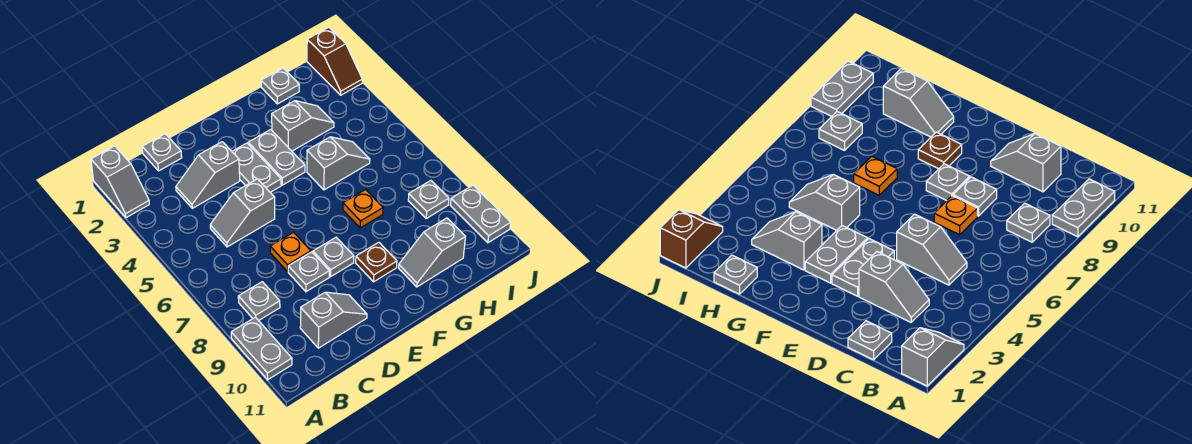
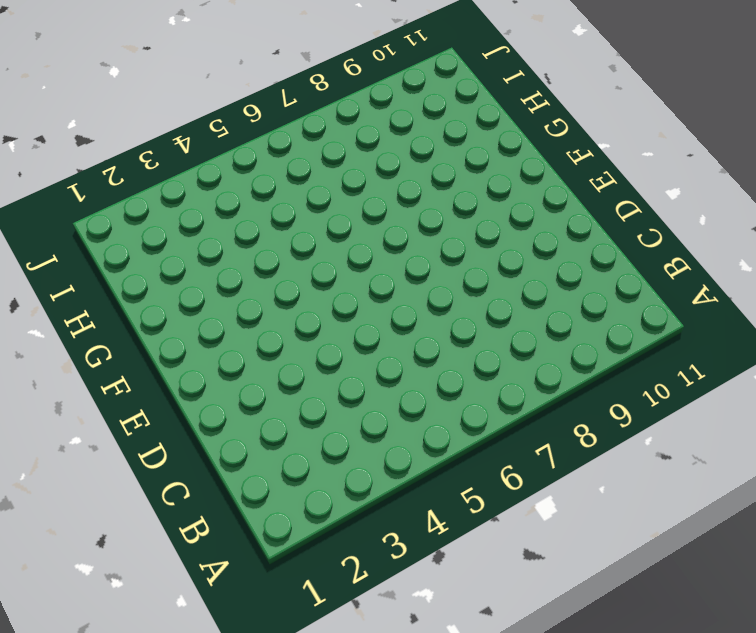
none -> grey slope A1:A2 level 1 top 1
none -> grey plate A9:A10 level 1
none -> grey plate B8 level 1

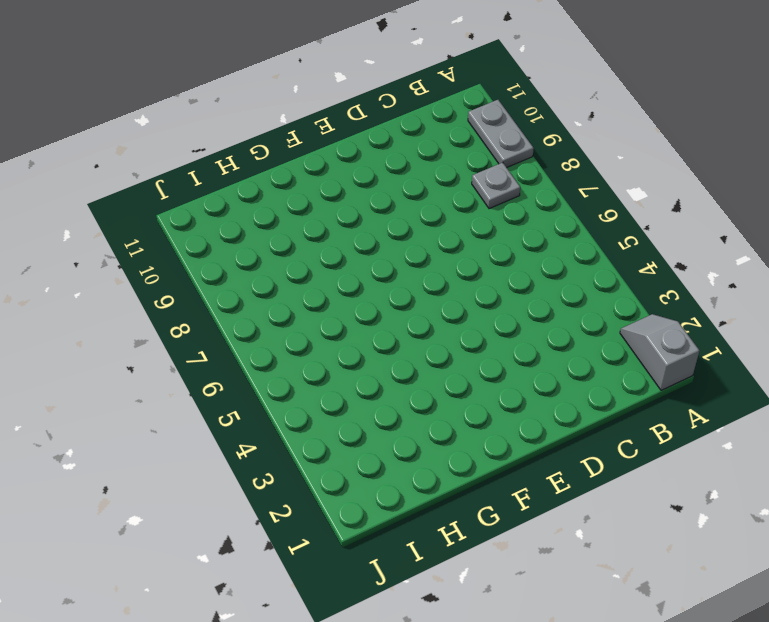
none -> grey plate C1 level 1
none -> grey slope C3:D3 level 1 top D
none -> grey slope C5:D5 level 1 top D

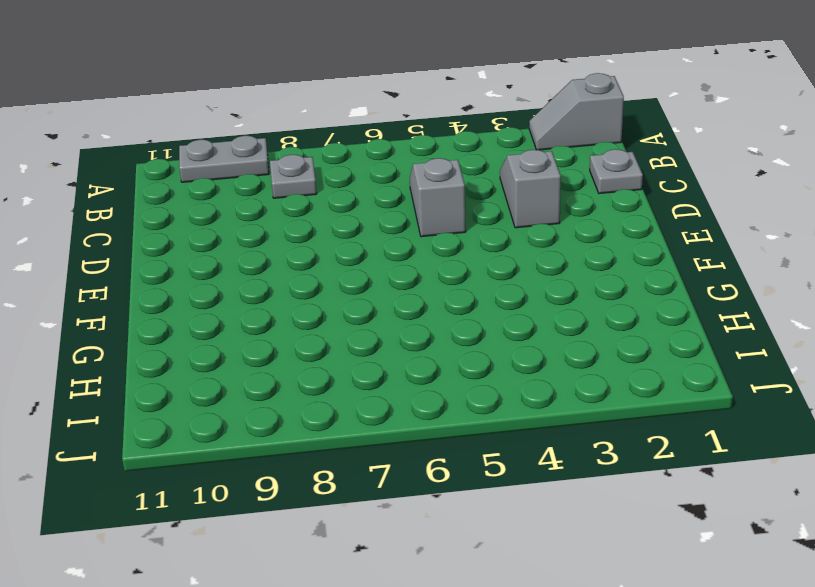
none -> grey slope C10:D10 level 1 top C
none -> orange plate D7 level 1
none -> grey plate D8 level 1

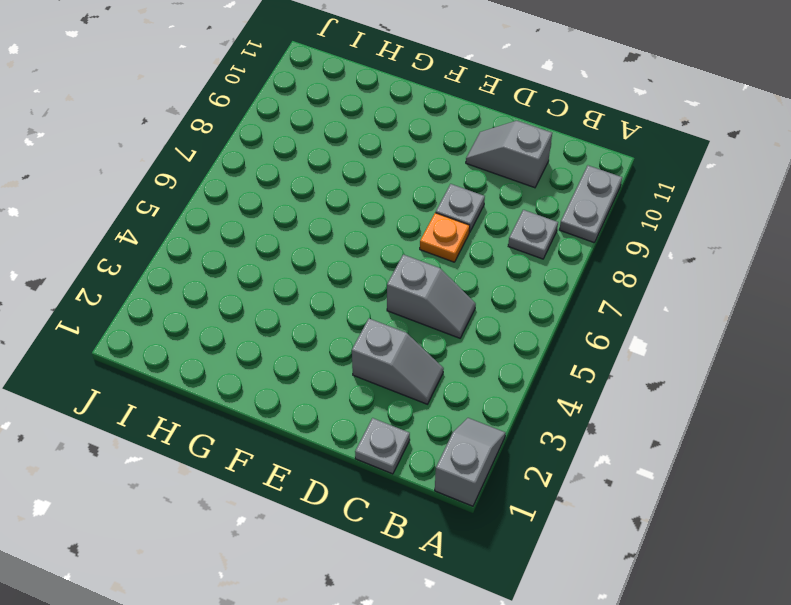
none -> grey plate E3:E4 level 1
none -> grey plate E8 level 1
none -> grey plate F3:F4 level 1

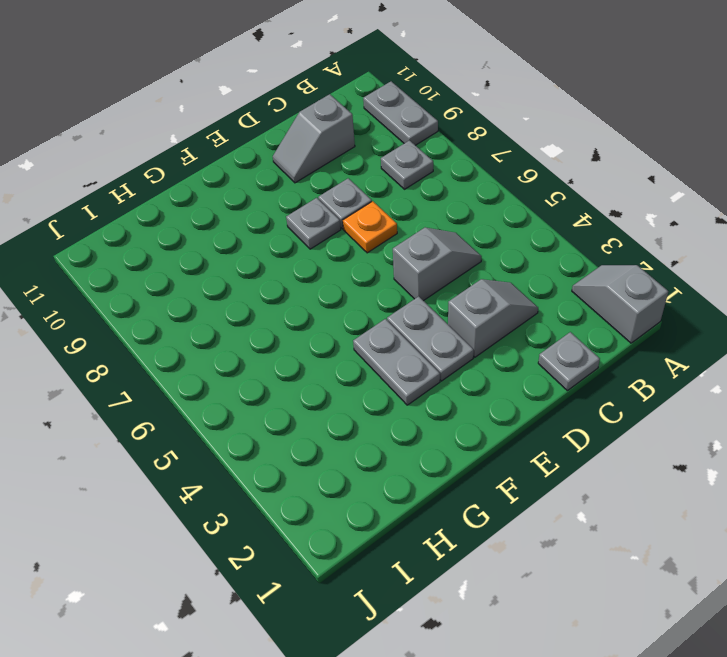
none -> brown plate F9 level 1
none -> grey slope G3:H3 level 1 top G
none -> grey slope G5:H5 level 1 top G

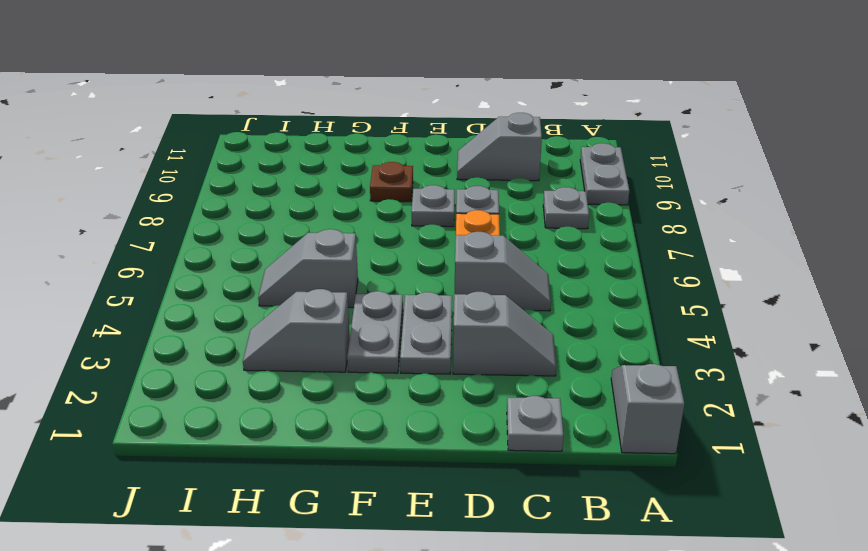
none -> orange plate G7 level 1
none -> grey slope G10:H10 level 1 top H
none -> grey plate H1 level 1

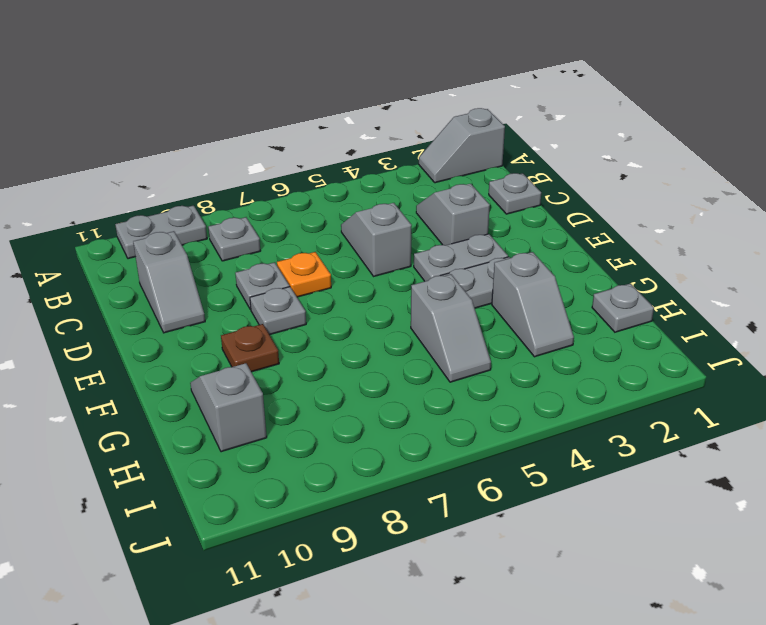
none -> orange plate G7 level 1
none -> grey plate I8 level 1
none -> brown slope J1:J2 level 1 top 1

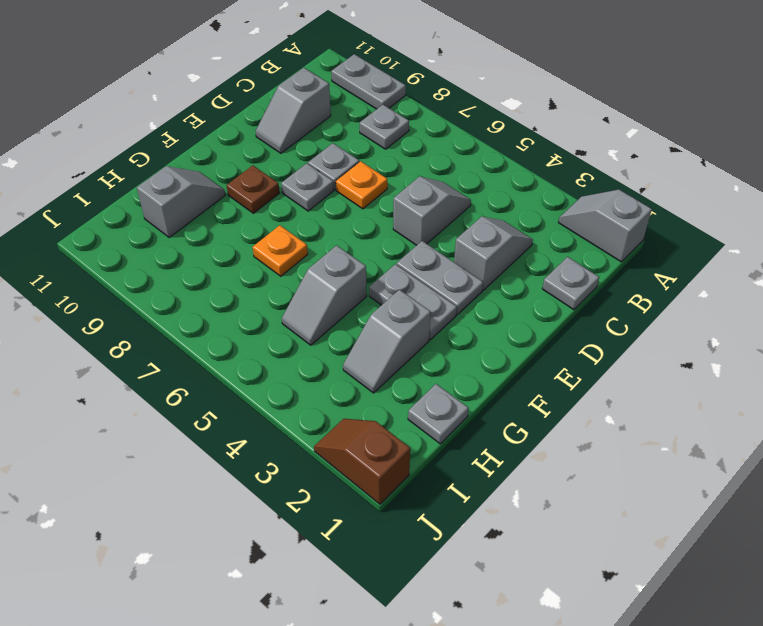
none -> grey plate I8 level 1
none -> grey plate J9:J10 level 1

